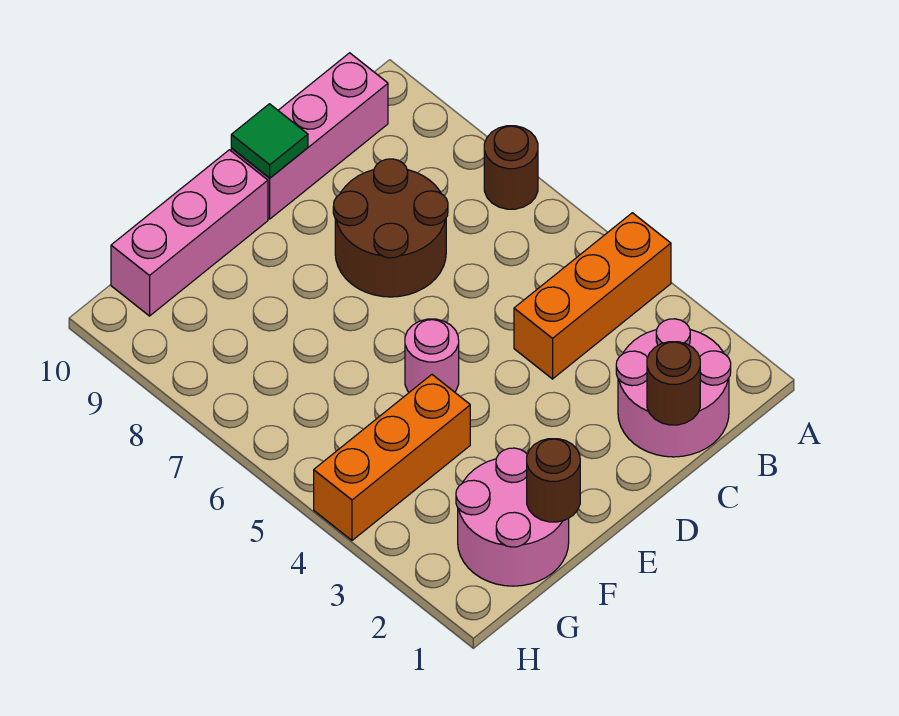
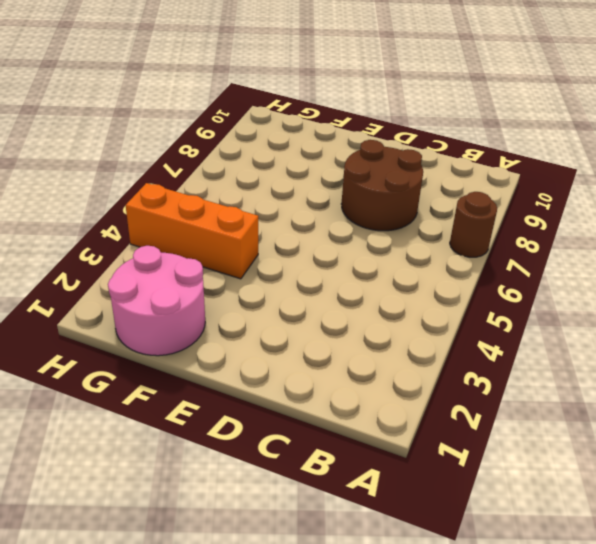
none -> orange brick A4:C4 level 1
none -> pink round brick B1:C2 level 1
none -> pink brick B10:D10 level 1

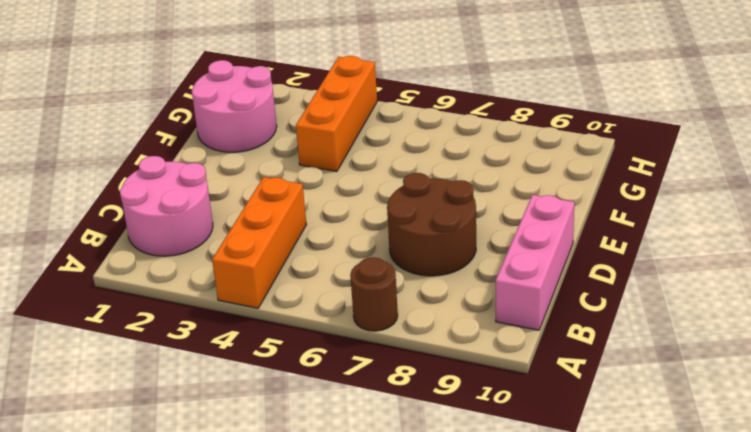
none -> pink round brick E5 level 1
none -> pink brick E10:G10 level 1
none -> brown round brick C1 level 2

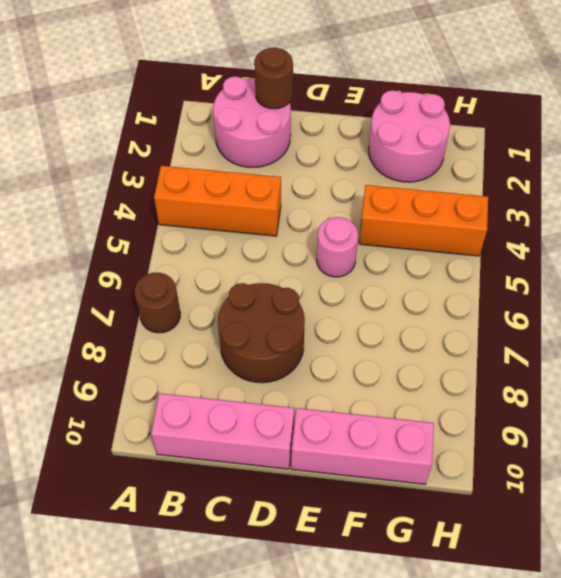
none -> green tile D10 level 2
none -> brown round brick F1 level 2

